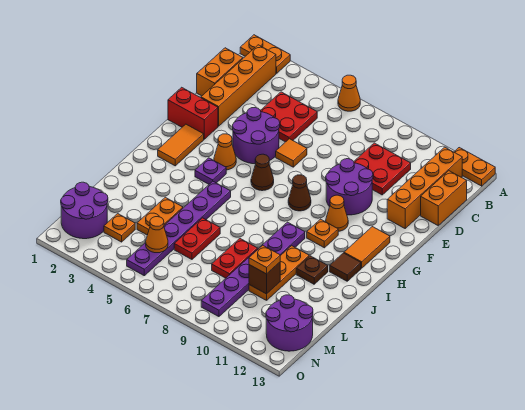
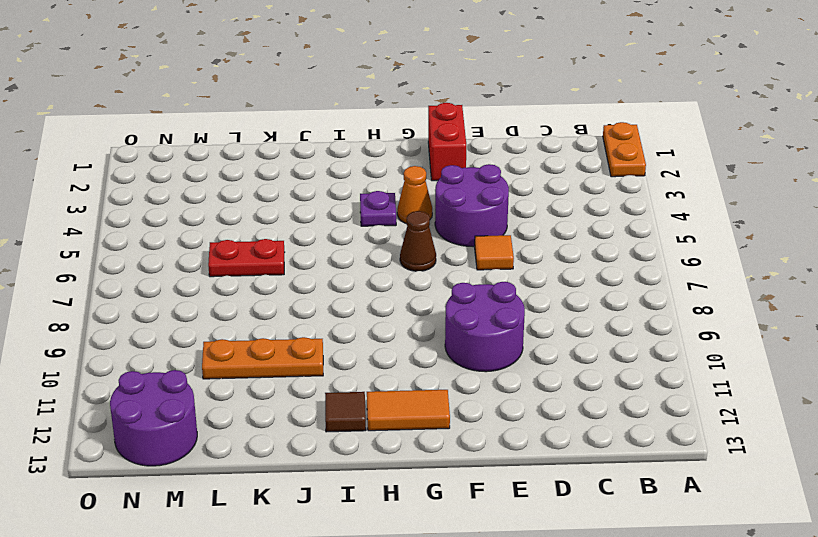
none -> orange cone A6 level 1
none -> orange plate A12:A13 level 1
none -> orange brick B2:E2 level 1
none -> orange brick B12:E12 level 1

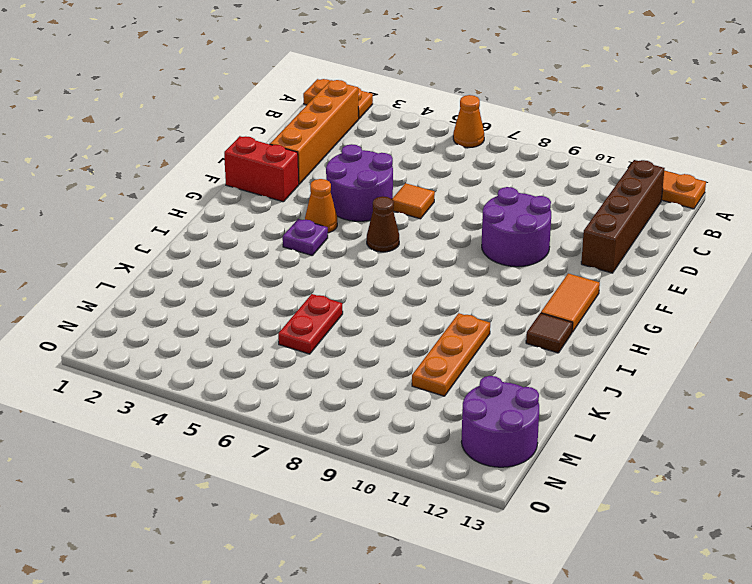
brown brick B12:E12 level 1 -> orange brick B12:E12 level 1
none -> orange brick C1:D1 level 1
none -> red plate C4:D5 level 1
none -> red plate C9:D10 level 1
none -> orange brick C13:D13 level 1

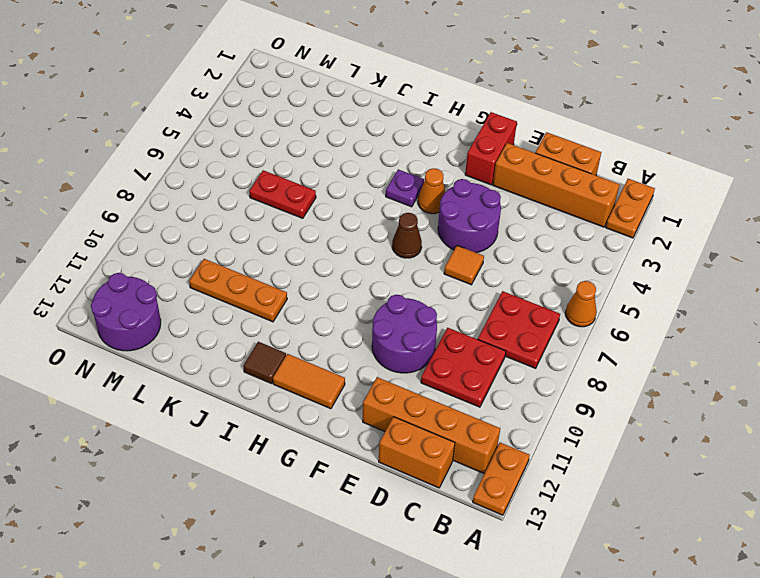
red plate B7:C8 level 1 -> red plate C4:D5 level 1
none -> orange tile G2:H2 level 1
none -> brown cone G8 level 1
none -> orange cone G10 level 1
none -> orange plate H10 level 1

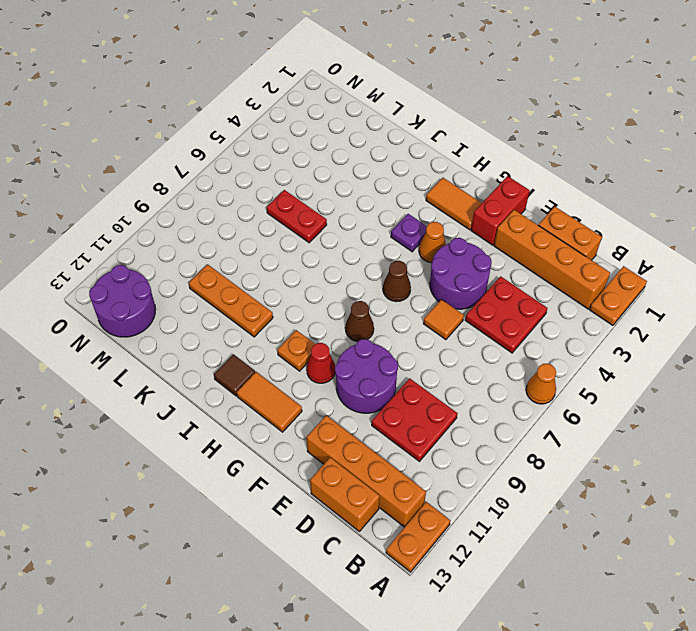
red cone G10 level 1 -> orange cone G10 level 1
none -> purple plate I5:N5 level 1
none -> purple plate I9:N9 level 1
none -> brown plate J11 level 1
none -> orange plate K4:L4 level 1

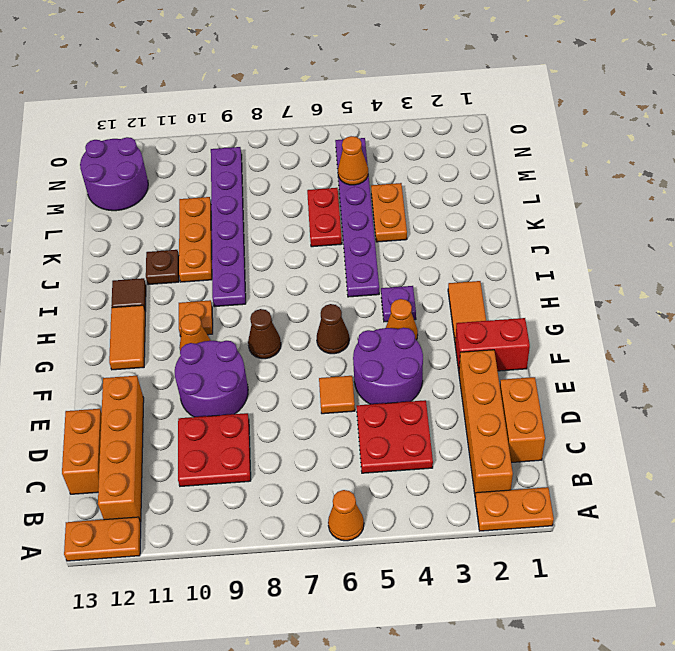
none -> red plate K8:L8 level 1
none -> purple round brick M1:N2 level 1
none -> orange plate M3 level 1
none -> brown brick L10 level 2

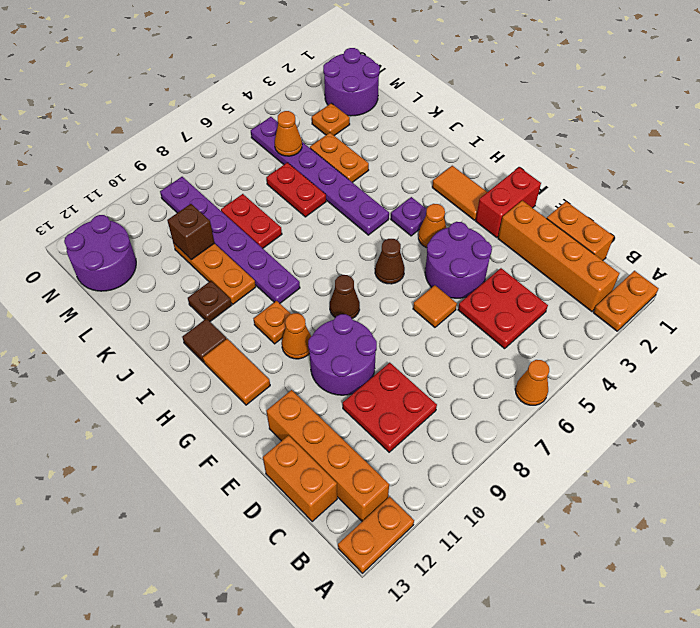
none -> orange plate L10 level 3

